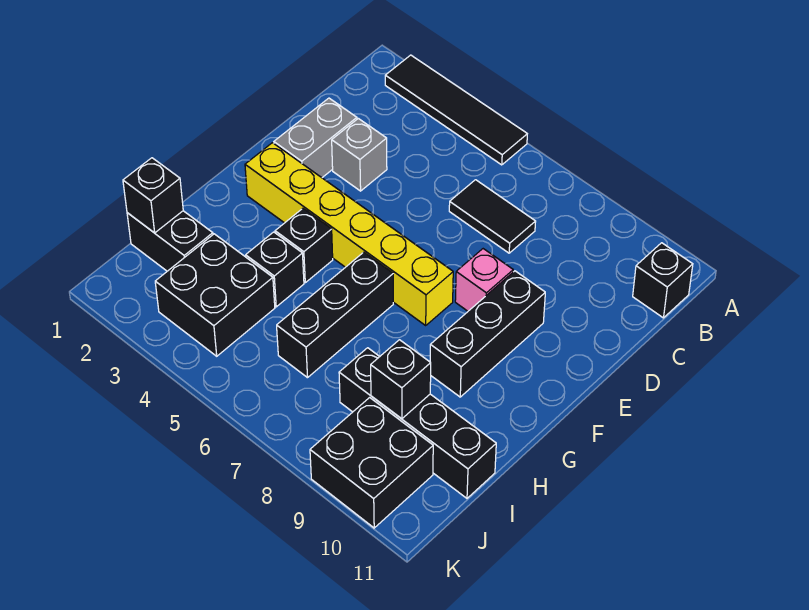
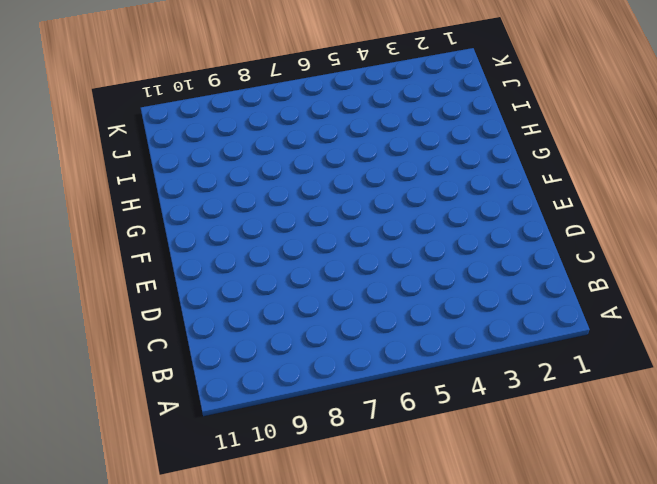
none -> black tile A2:A5 level 1
none -> black brick B11 level 1
none -> black tile C6:C7 level 1

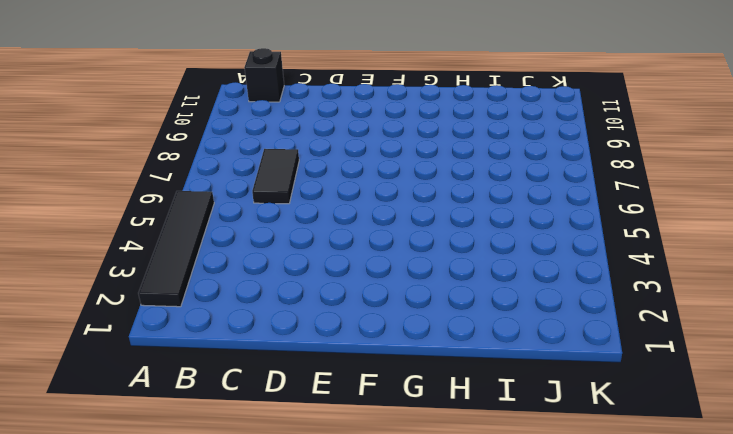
none -> grey brick D2:E2 level 1
none -> grey brick D3 level 1
none -> pink brick E8 level 1

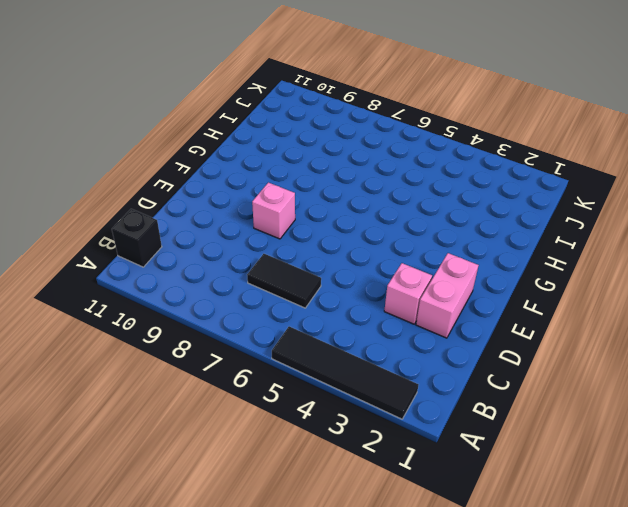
pink brick D2:E2 level 1 -> grey brick D2:E2 level 1
pink brick D3 level 1 -> grey brick D3 level 1
none -> black brick E9:G9 level 1
none -> yellow brick F2:F7 level 1
none -> black brick G4 level 1

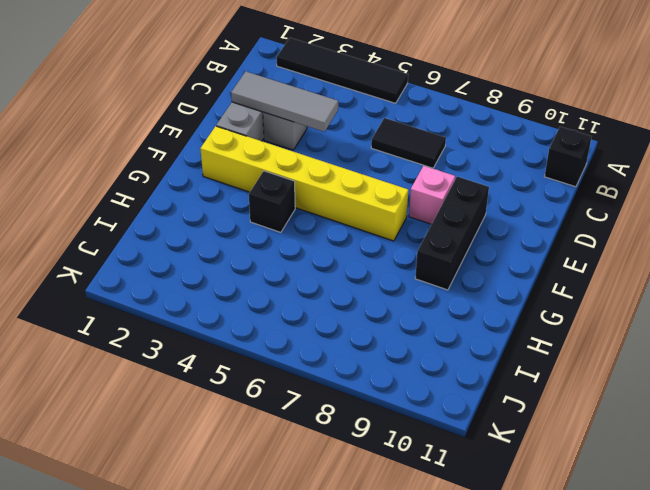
grey tile D2:D4 level 2 -> none
none -> black brick G6:I6 level 1
none -> black brick H4 level 1
none -> black brick I1:I2 level 1

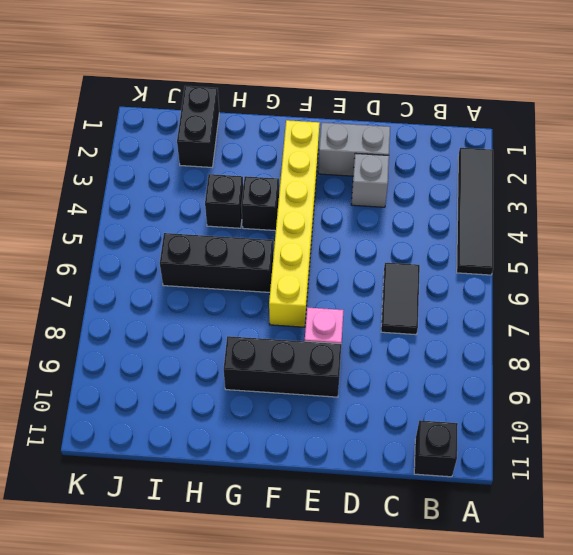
none -> black brick I3:J4 level 1
none -> black brick I8:I11 level 1
none -> black brick J9:K10 level 1

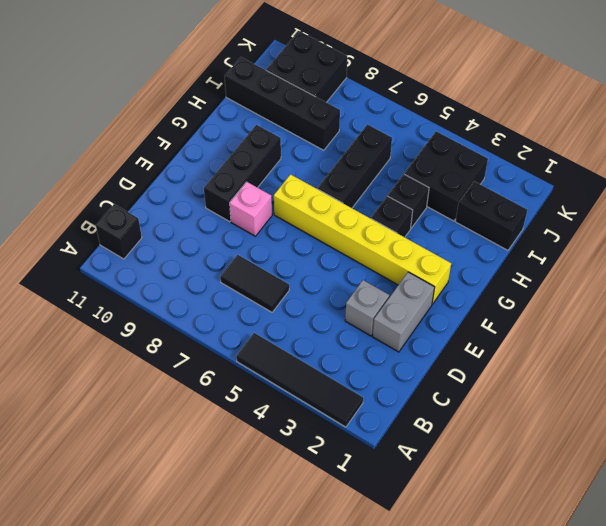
none -> black brick I1 level 2
none -> black brick I9 level 2

